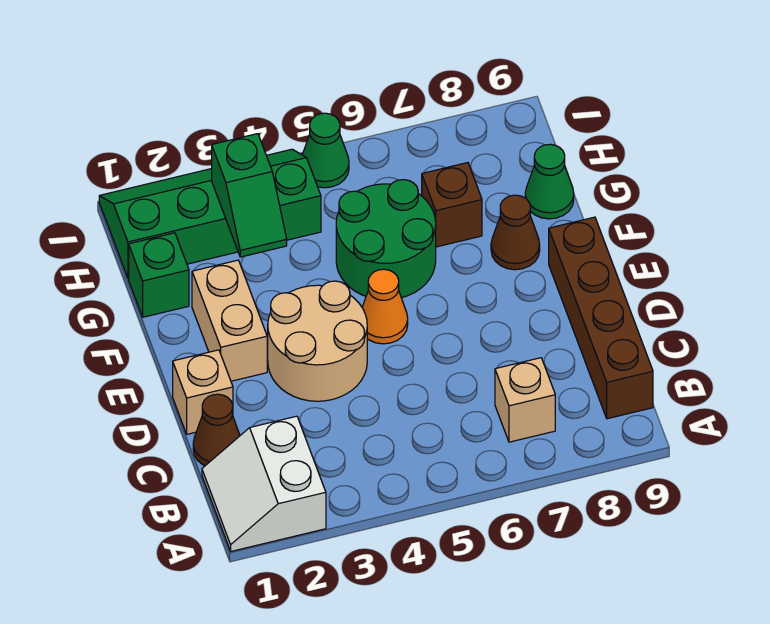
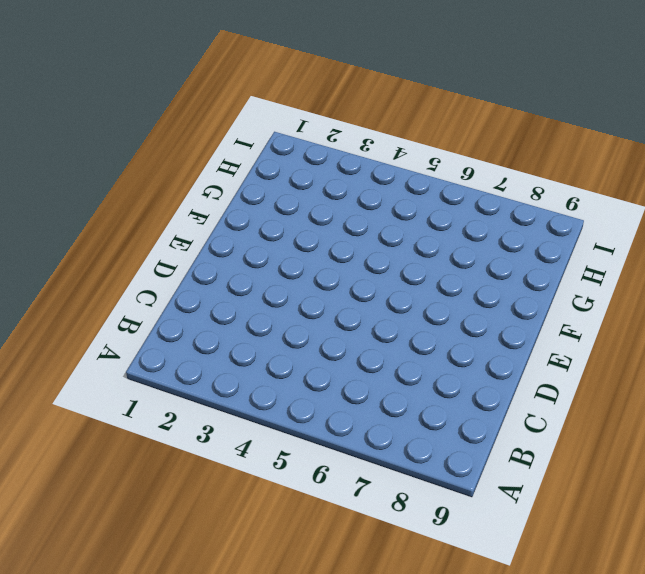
none -> white slope A1:B2 level 1 top 2
none -> tan brick B7 level 1
none -> brown brick B9:E9 level 1

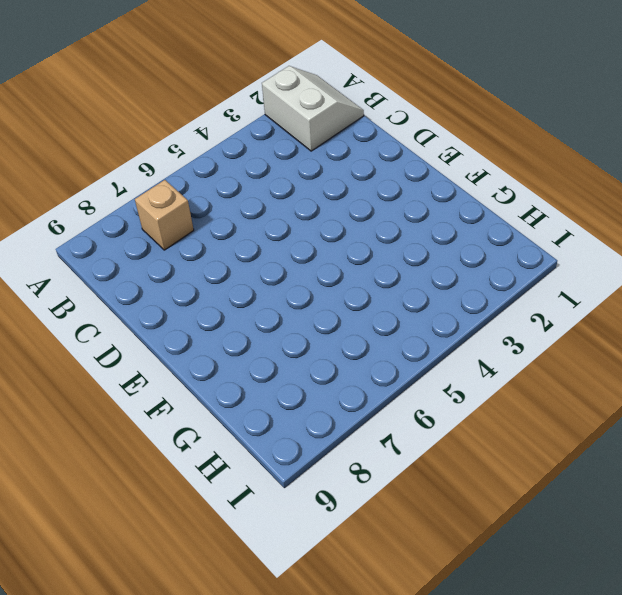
none -> brown brick B9:E9 level 1
none -> brown cone C1 level 1
none -> tan brick D1 level 1

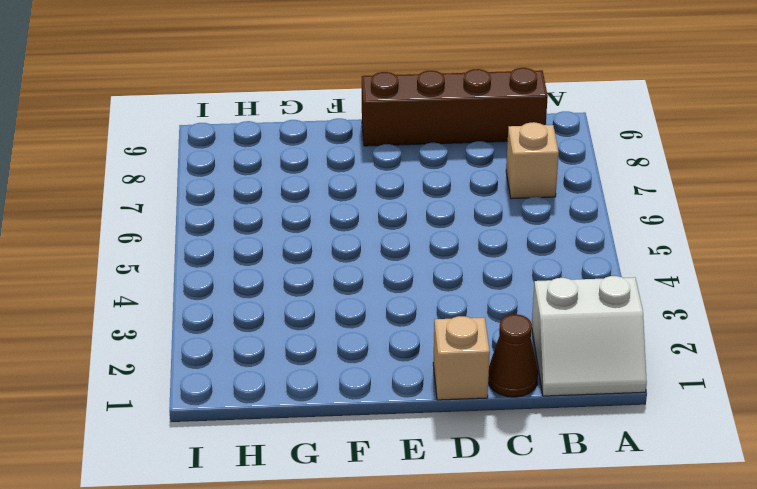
none -> tan round brick D3:E4 level 1
none -> tan brick E2:F2 level 1
none -> orange cone E5 level 1

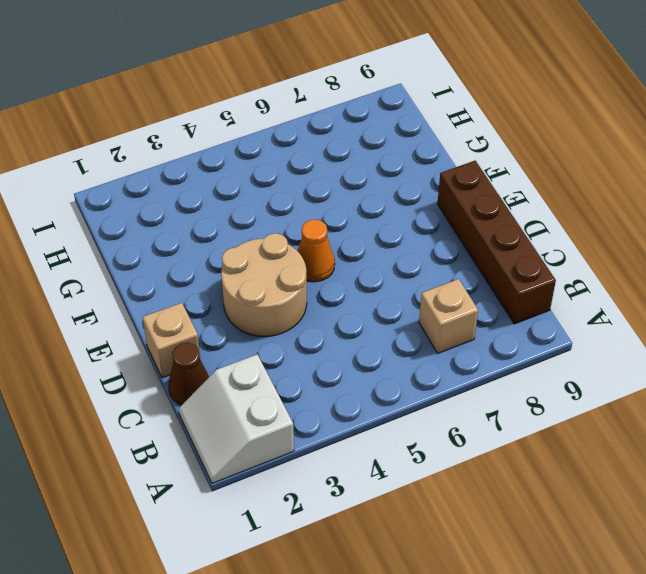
none -> tan brick E2:F2 level 1
none -> green round brick F5:G6 level 1
none -> brown cone F8 level 1

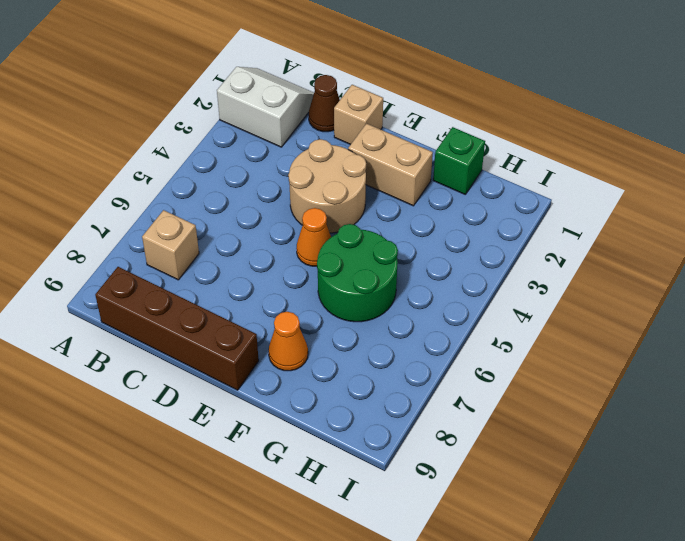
orange cone F8 level 1 -> brown cone F8 level 1
none -> brown brick G7 level 1
none -> green cone G9 level 1
none -> green slope H1:I4 level 1 top H

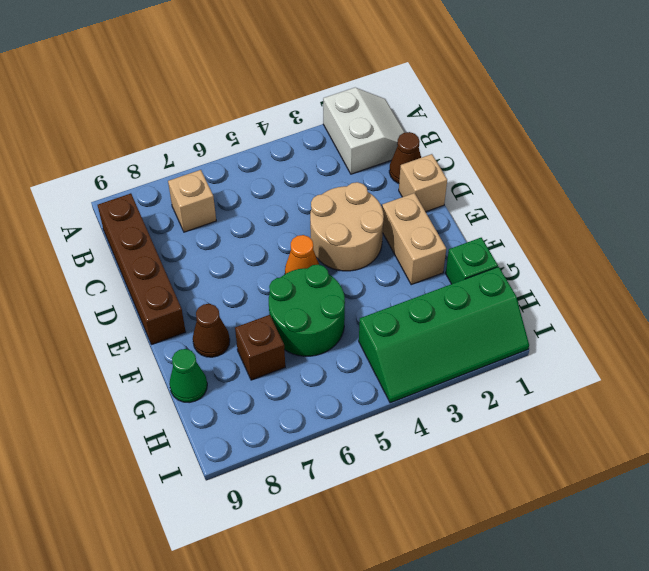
none -> green cone I5 level 1
none -> green slope G3:H3 level 2 top H

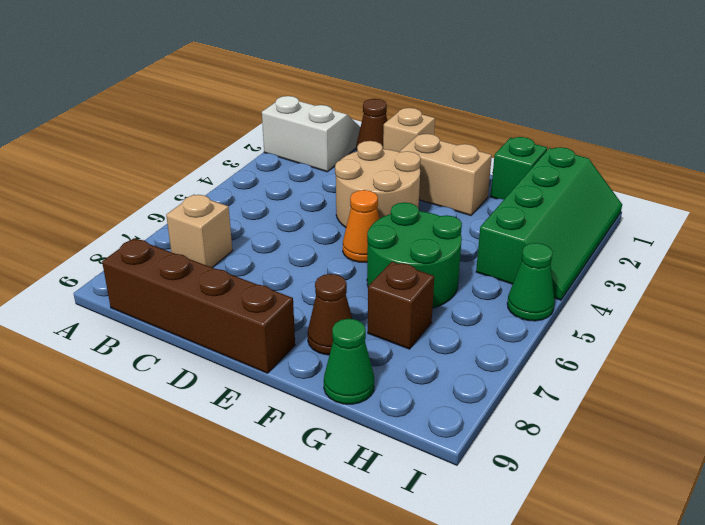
none -> green slope G3:H3 level 2 top H

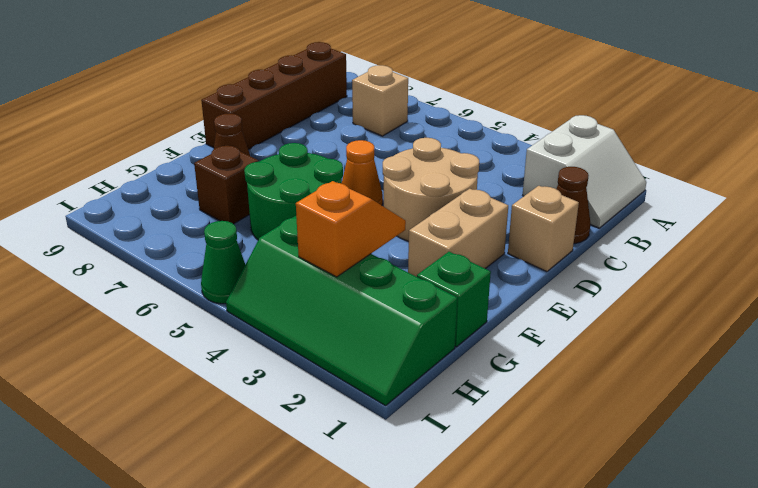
orange slope G3:H3 level 2 top H -> green slope G3:H3 level 2 top H
none -> green cone G9 level 1

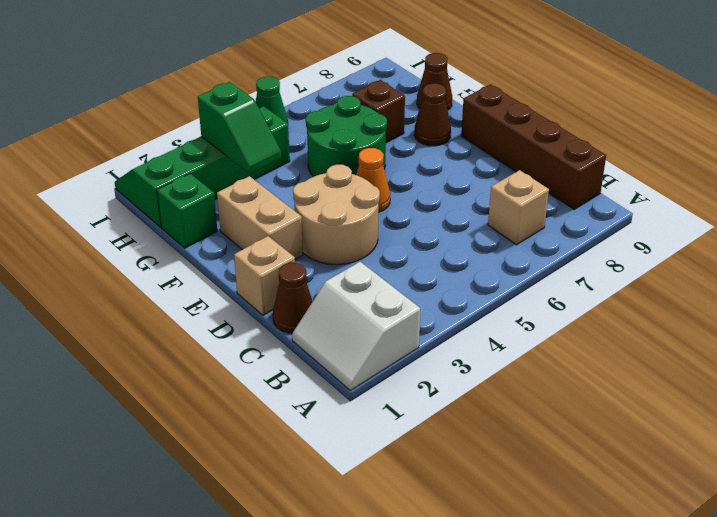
brown cone G9 level 1 -> green cone G9 level 1

